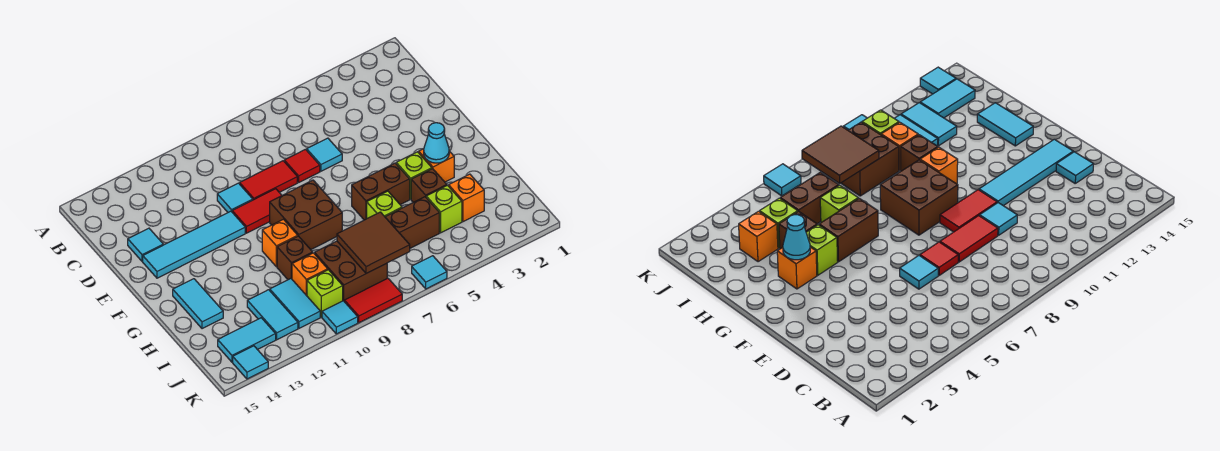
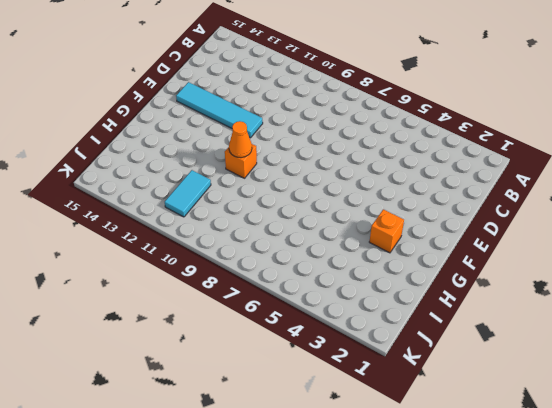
orange cone G10 level 2 -> none
none -> cyan tile D6 level 1
none -> red tile D7 level 1
none -> red tile D8:D9 level 1
none -> cyan tile D10 level 1

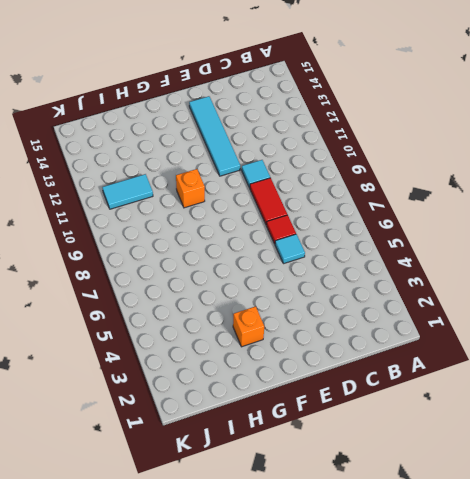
none -> cyan tile D14 level 1
none -> red tile E9:E10 level 1
none -> brown brick F8:G9 level 1
none -> lime brick G4 level 1

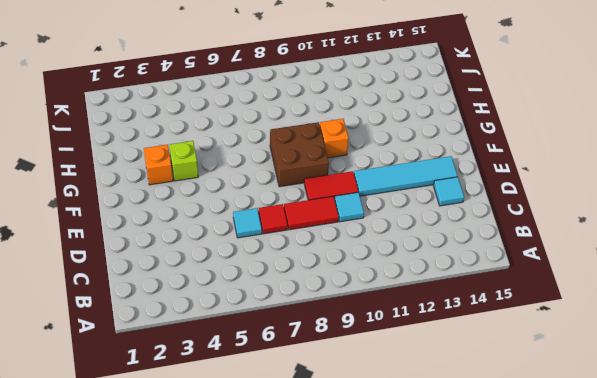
none -> brown brick G5:G6 level 1
none -> cyan tile G14:H14 level 1
none -> brown brick H4 level 1
none -> lime brick H6 level 1

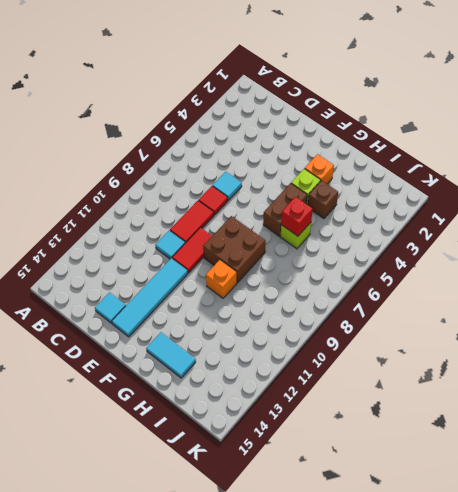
red brick H6 level 2 -> none
none -> brown brick H10 level 1
none -> orange brick I3 level 1
none -> lime brick I4 level 1
none -> brown brick I5:I6 level 1

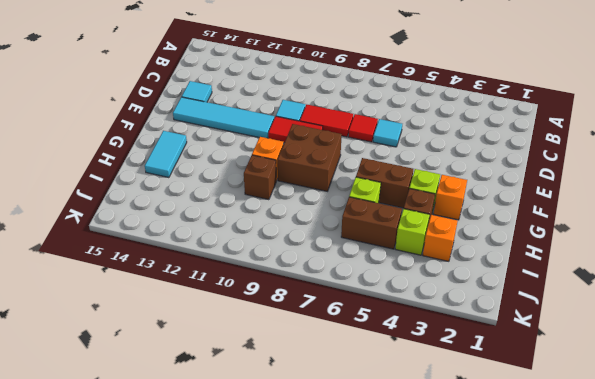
none -> brown brick I8:J9 level 1
none -> orange brick I10 level 1
none -> cyan tile I11:J11 level 1
none -> cyan tile I12:J12 level 1

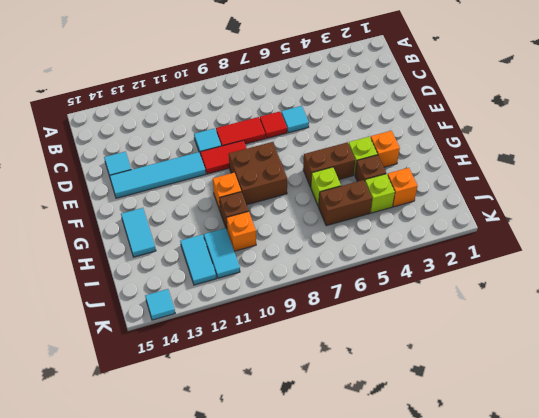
none -> brown brick I8:J9 level 1
none -> lime brick J10 level 1
none -> cyan tile J13:J14 level 1
none -> cyan tile K6 level 1

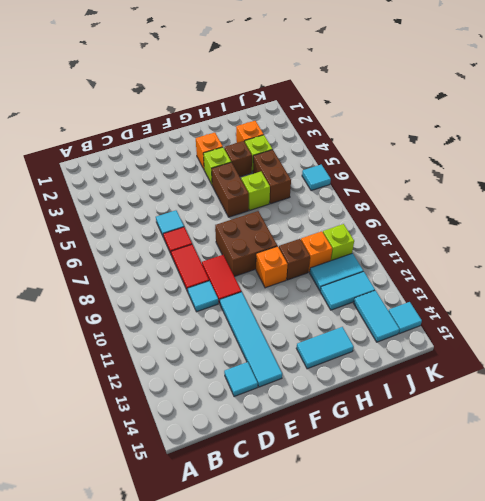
none -> brown brick I8:J9 level 1
none -> red tile K8:K9 level 1
none -> cyan tile K10 level 1
none -> cyan cone G3 level 2

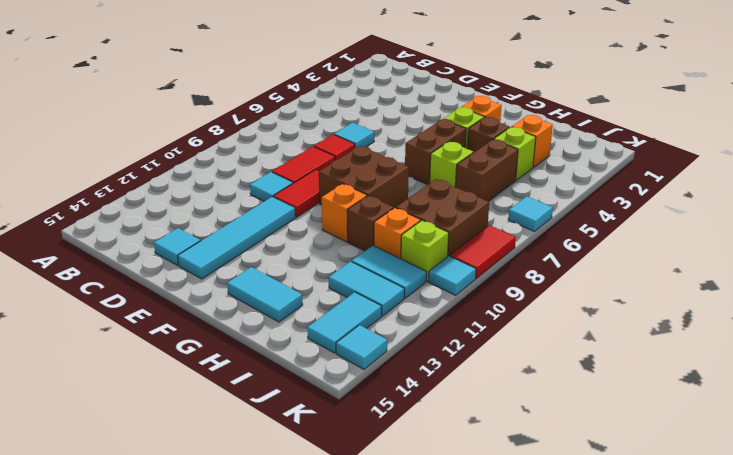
none -> cyan cone G3 level 2
none -> brown tile I7:J8 level 2

